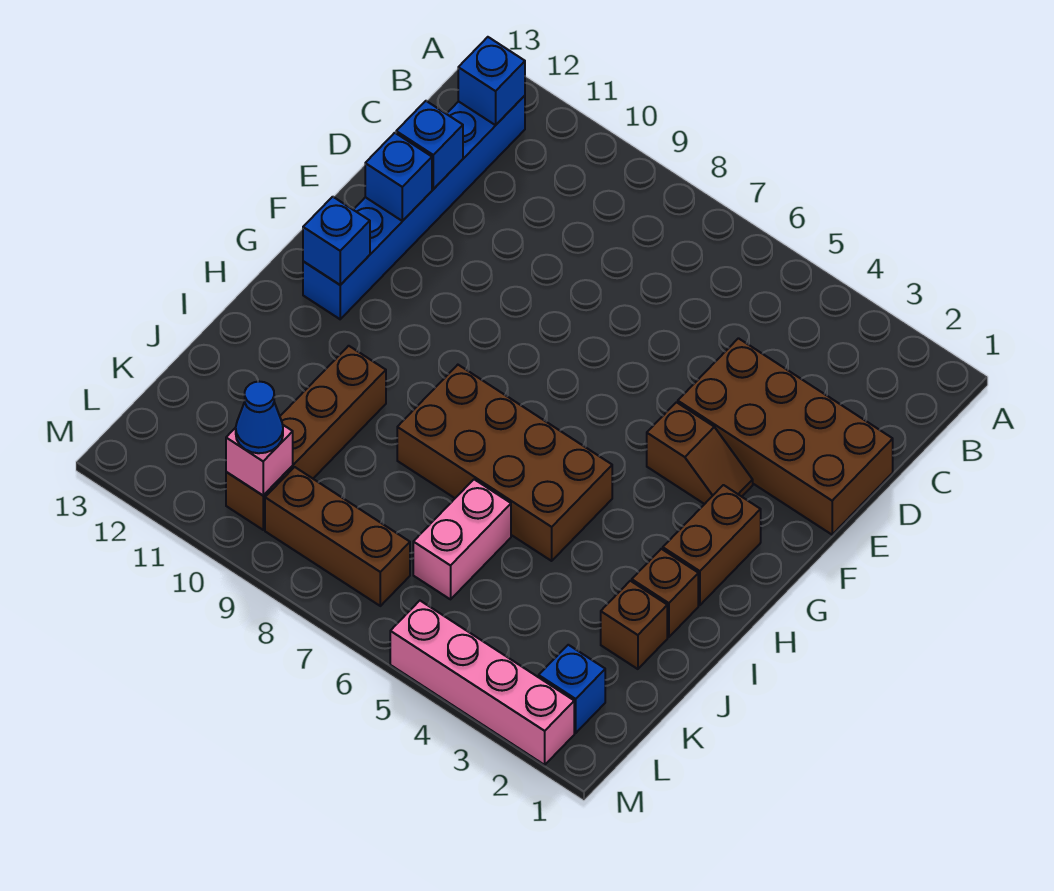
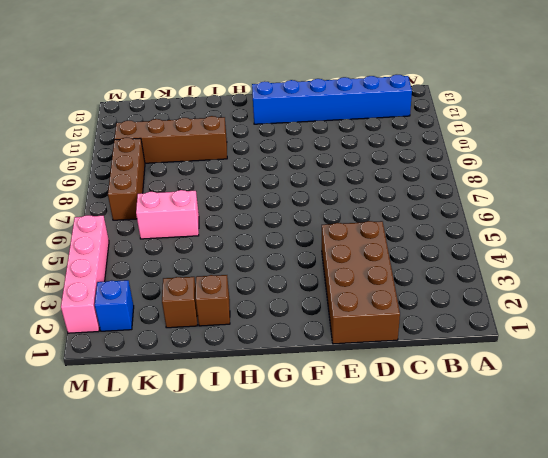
none -> brown slope F3:F4 level 1 top 4
none -> brown brick G2:H2 level 1
none -> brown brick H5:I8 level 1

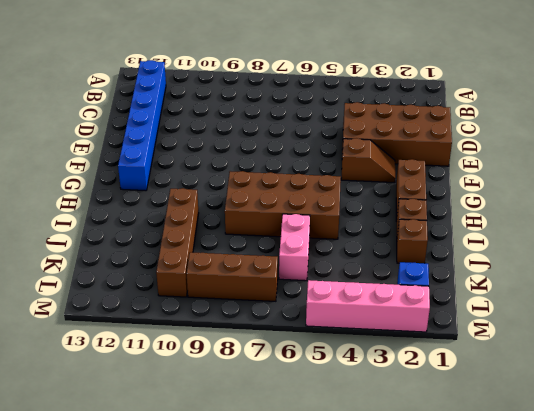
none -> blue brick B12 level 2
none -> blue brick D12 level 2
none -> blue brick E12 level 2

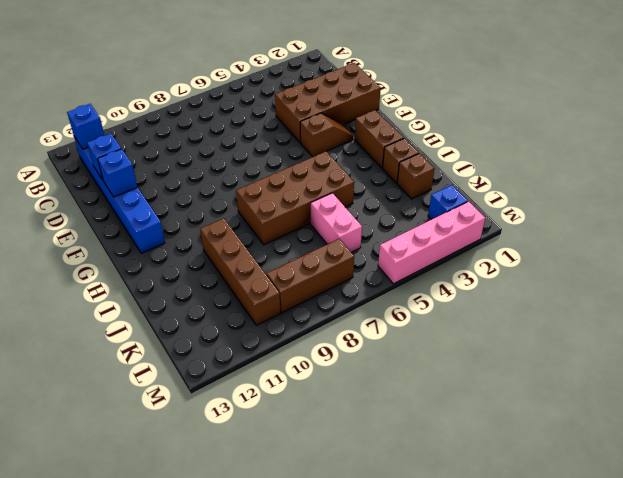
none -> blue brick G12 level 2
none -> pink brick L10 level 2
none -> blue cone L10 level 3

